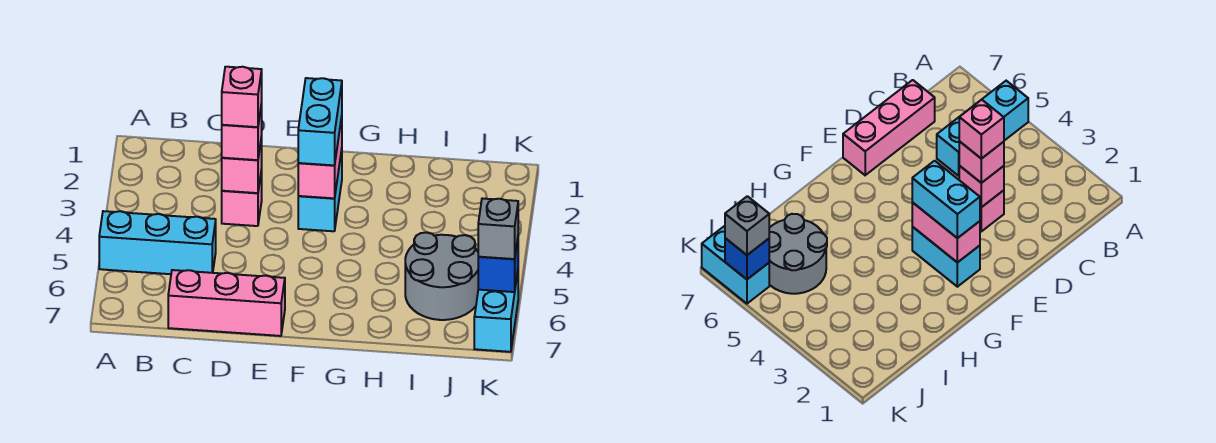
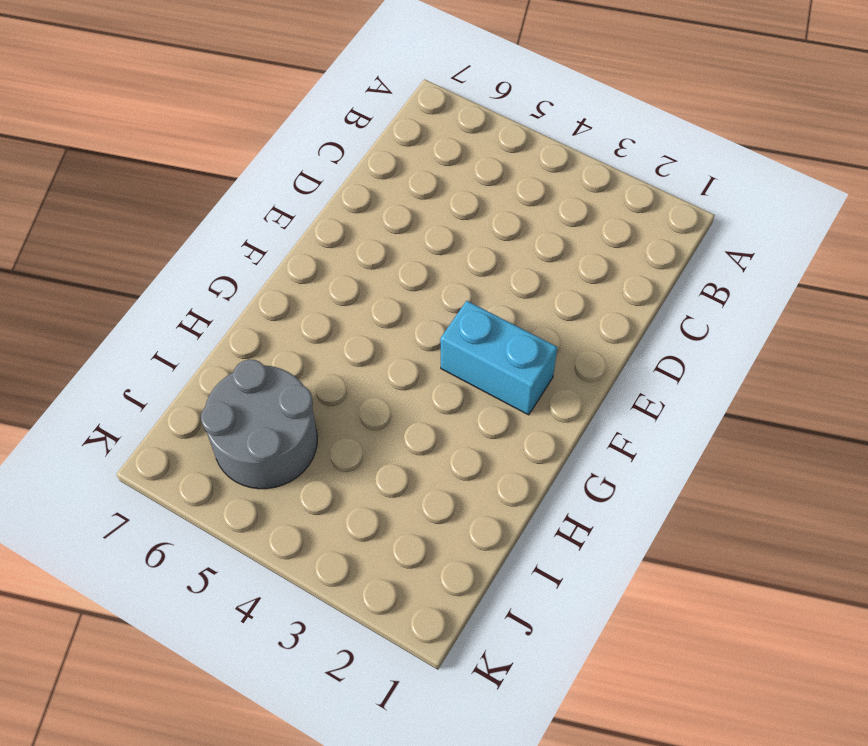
none -> cyan brick A5:C5 level 1
none -> pink brick C7:E7 level 1
none -> pink brick D3 level 1

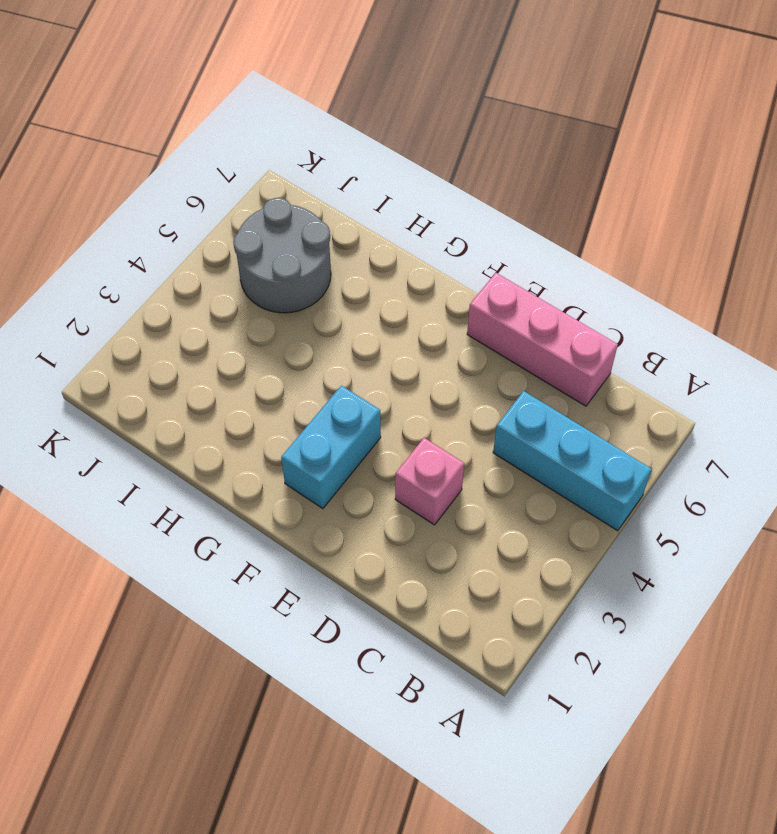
none -> cyan brick K6:K7 level 1
none -> pink brick D3 level 2
none -> pink brick F2:F3 level 2

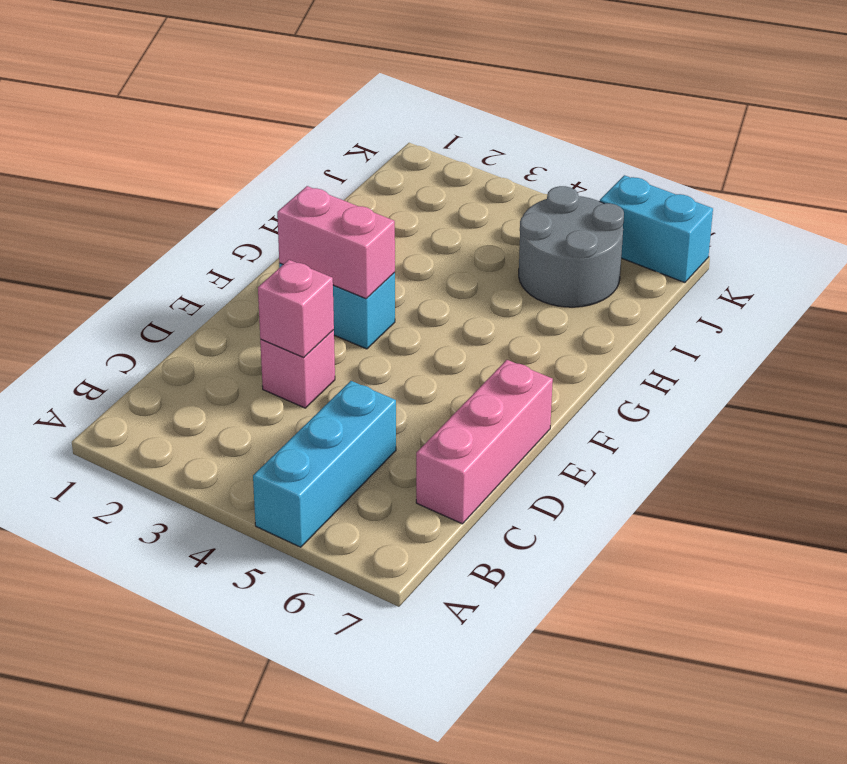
none -> blue brick K6 level 2
none -> pink brick D3 level 3
none -> cyan brick F2:F3 level 3

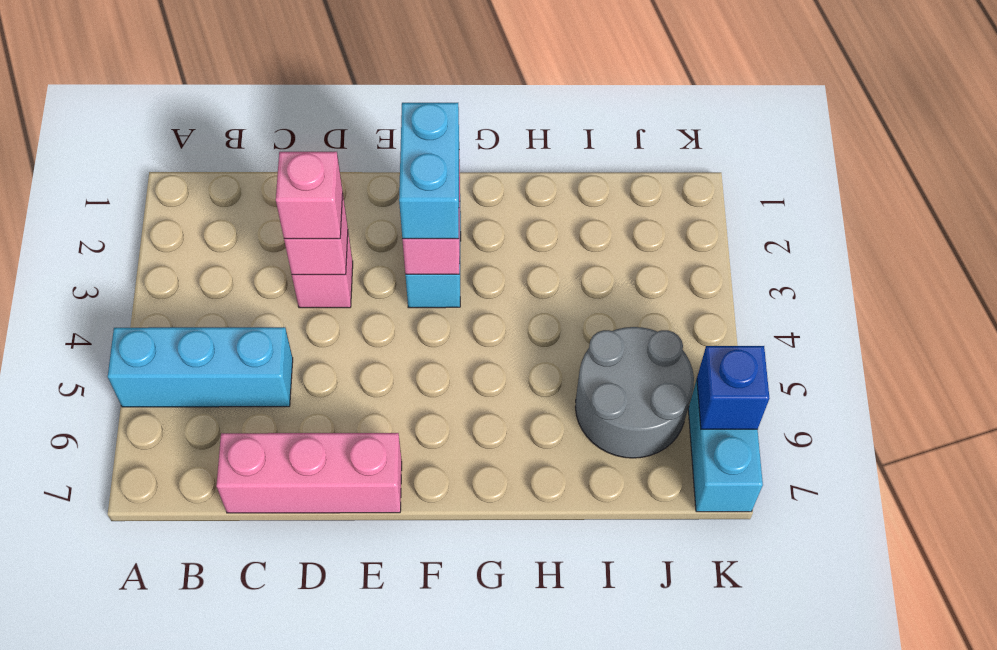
none -> grey brick K6 level 3
none -> pink brick D3 level 4

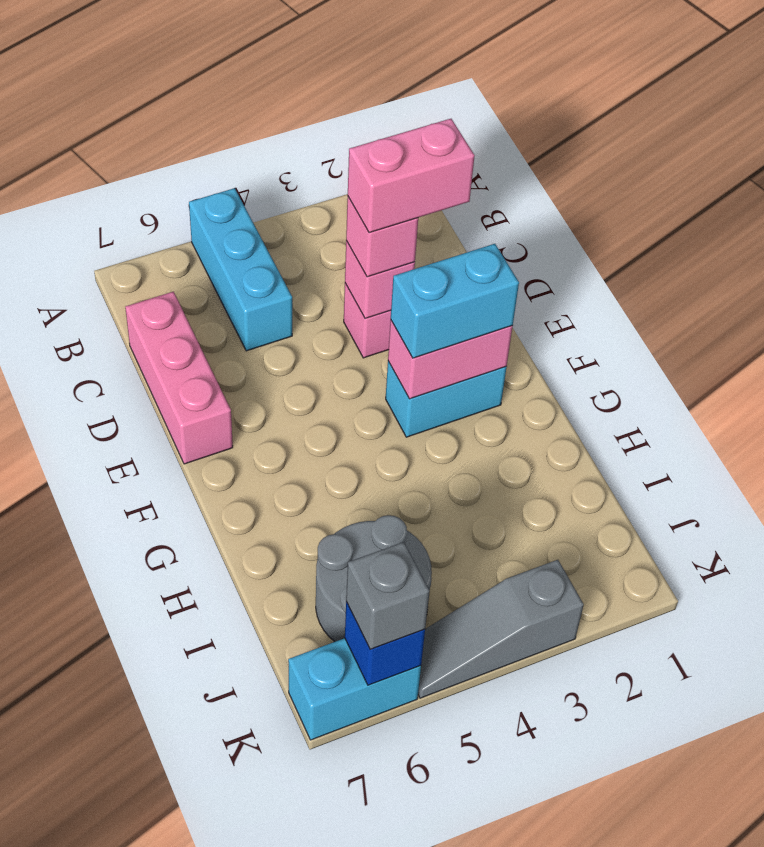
pink brick D2:D3 level 4 -> pink brick D3 level 4
grey slope K3:K5 level 1 top 3 -> none

